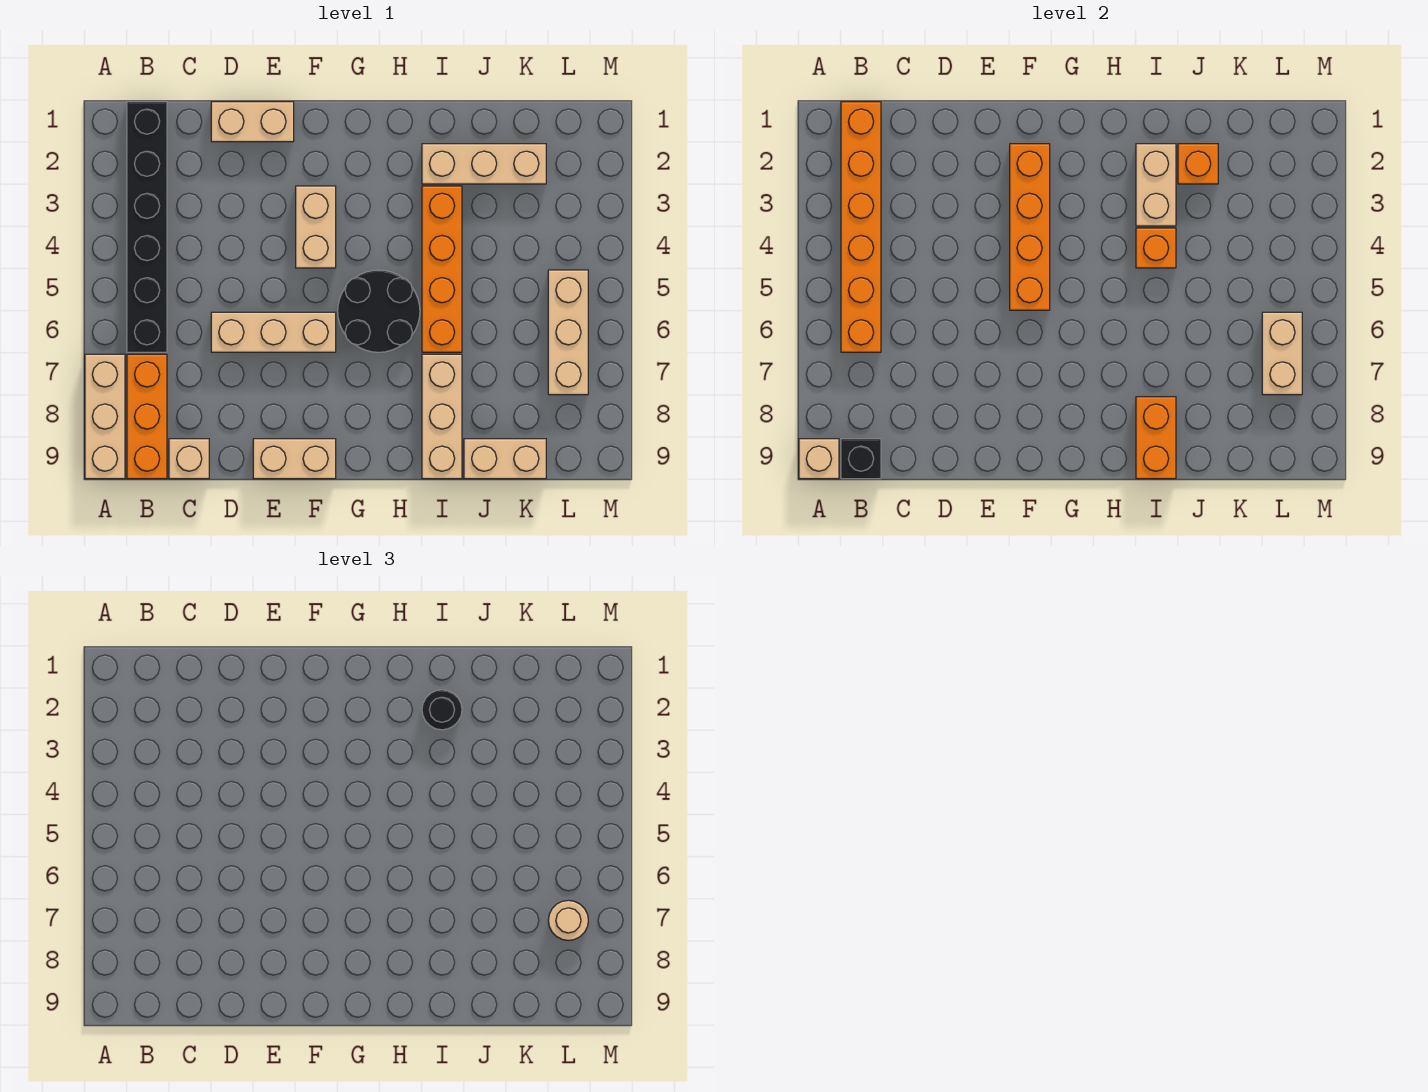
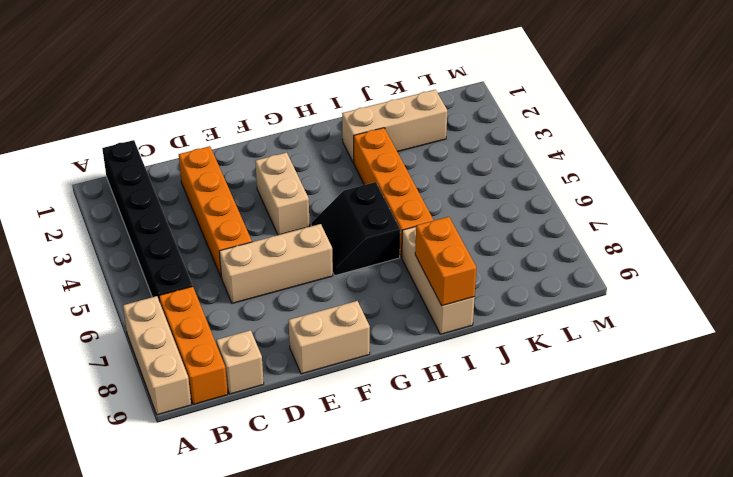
orange brick D2:D5 level 1 -> orange brick F2:F5 level 2
black slope G5:H6 level 1 top H -> black round brick G5:H6 level 1
none -> tan brick D1:E1 level 1
none -> tan brick J9:K9 level 1
none -> tan brick L5:L7 level 1

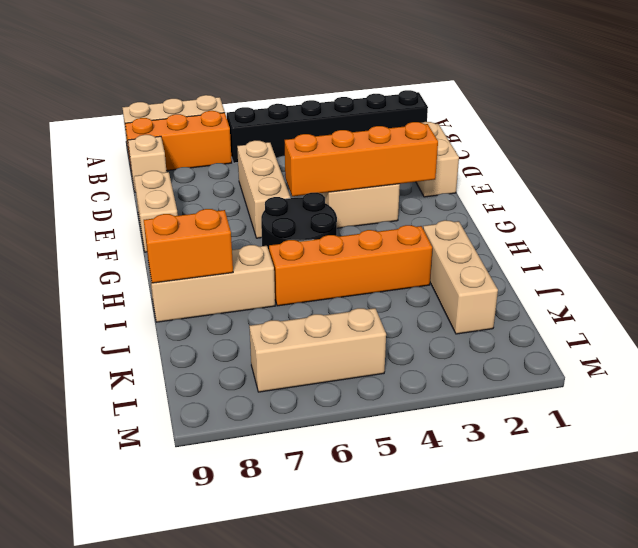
none -> tan brick J9:K9 level 1
none -> tan brick A9 level 2
none -> orange brick B1:B6 level 2

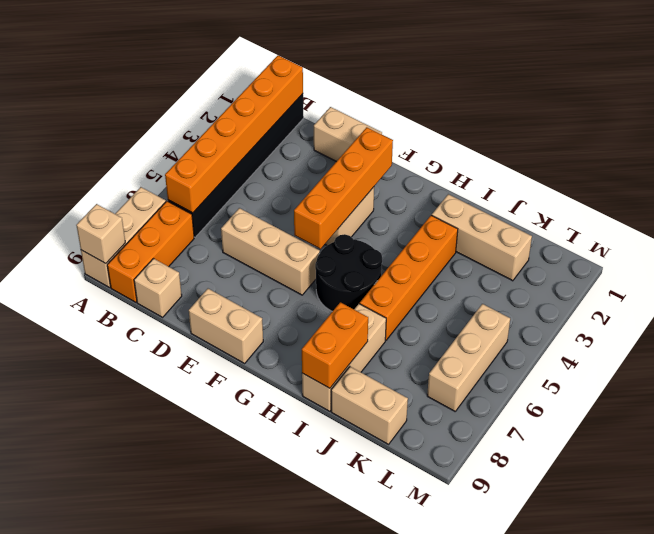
none -> black brick B9 level 2
none -> tan brick I2:I3 level 2
none -> orange brick I4 level 2

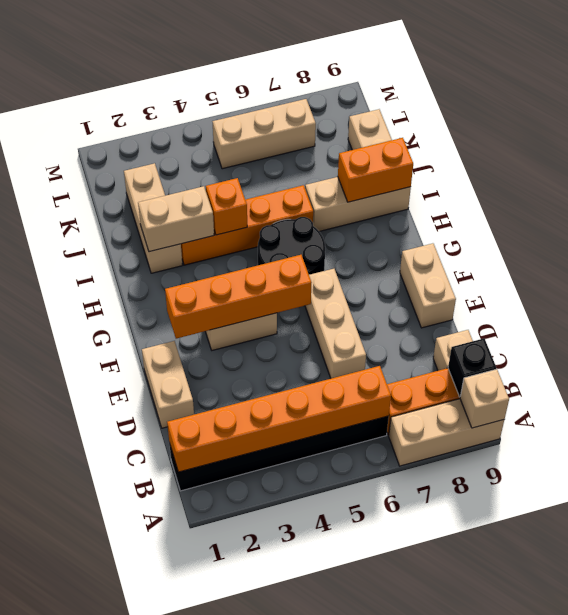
none -> orange brick J2 level 2
none -> tan brick L6:L7 level 2
none -> black round brick I2 level 3

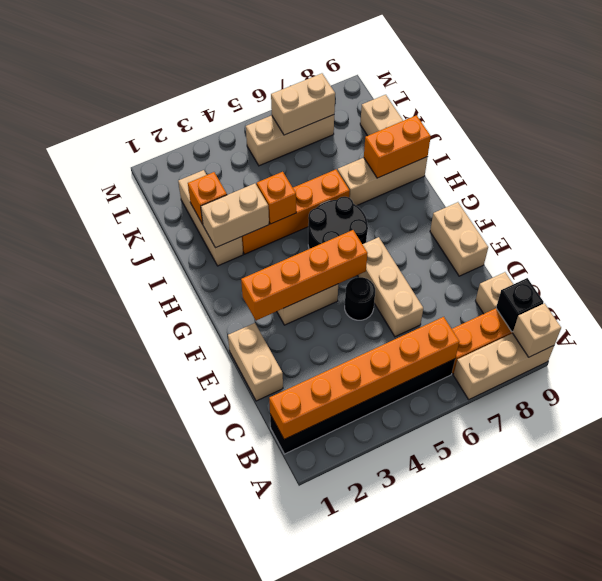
black round brick E5 level 1 -> black round brick I2 level 3
none -> tan round brick L7 level 3

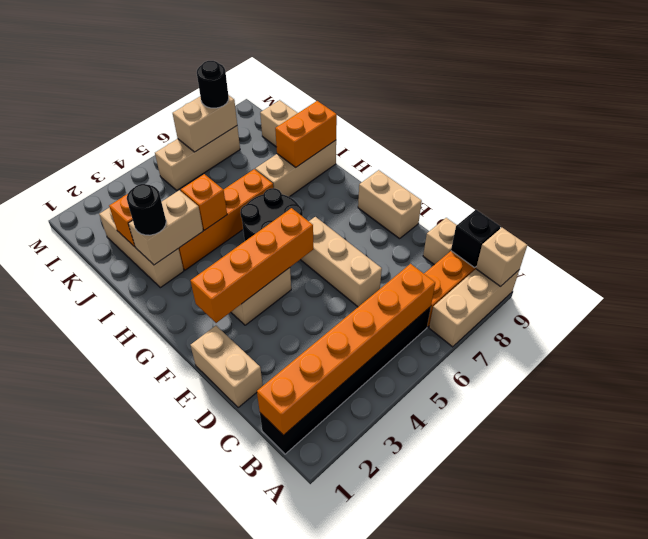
black round brick L7 level 3 -> tan round brick L7 level 3

